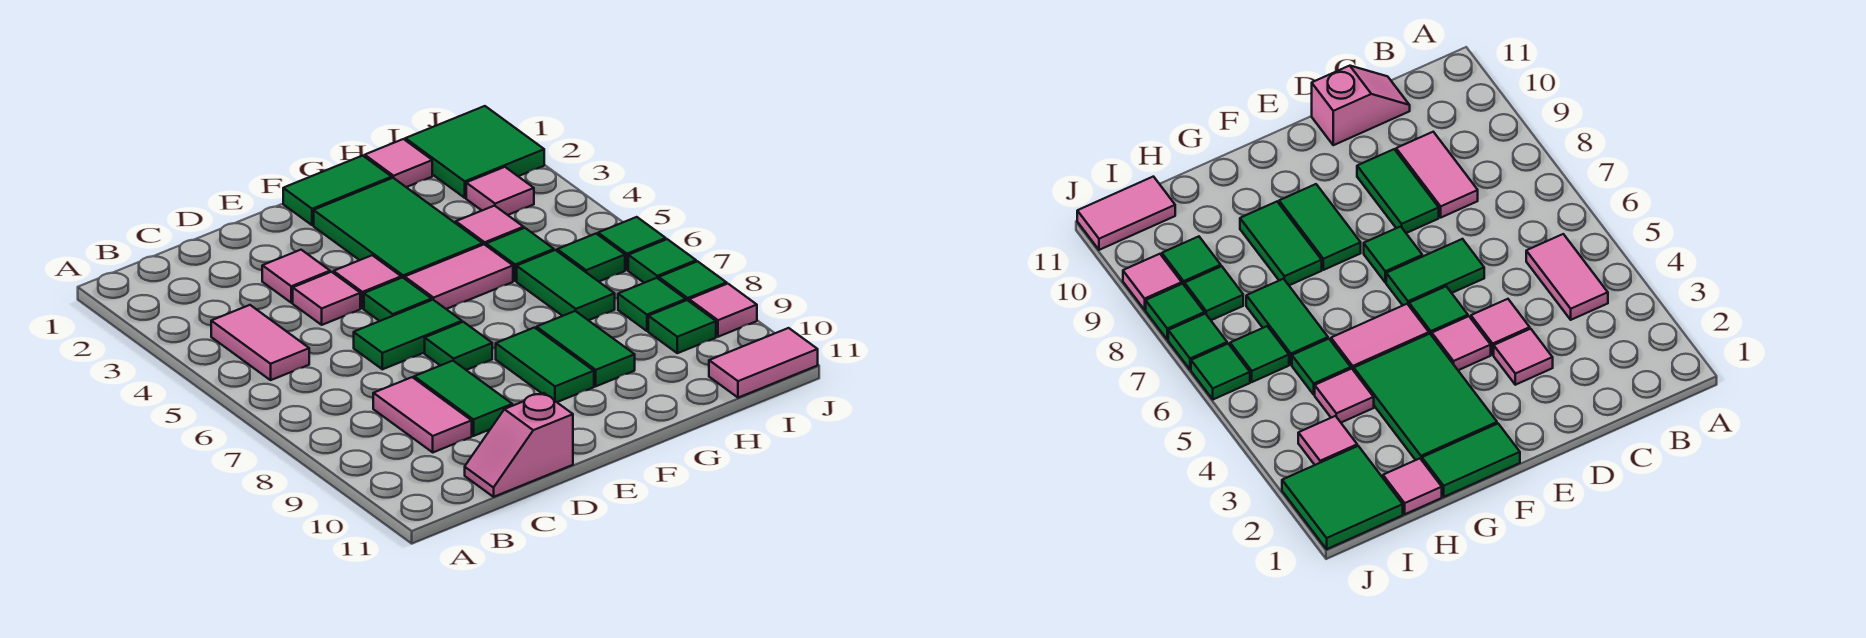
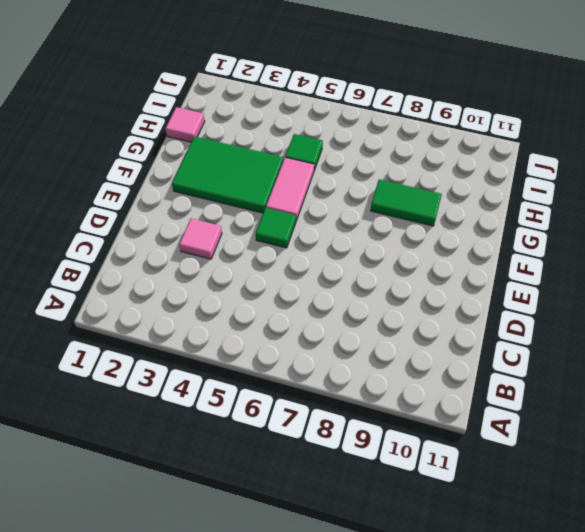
none -> pink tile B4:B5 level 1
none -> pink tile C8:C9 level 1
none -> pink slope C11:D11 level 1 top D

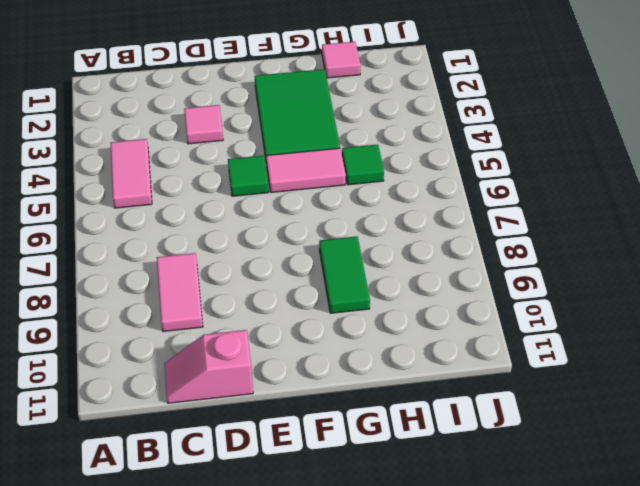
none -> pink tile D4 level 1
none -> green tile D6:E6 level 1
none -> green tile D8:D9 level 1

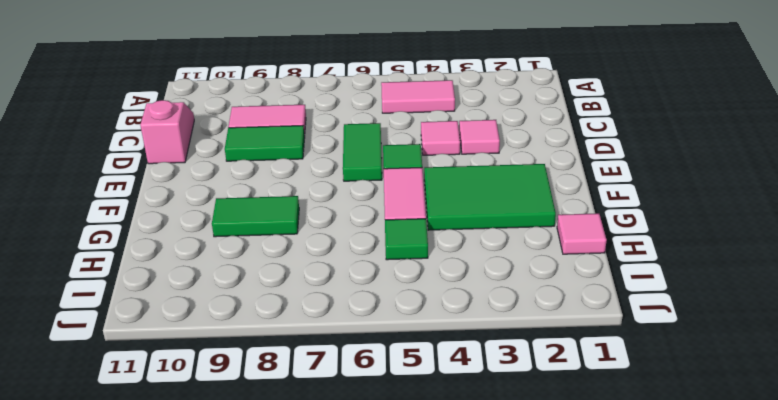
none -> pink tile E4 level 1
none -> green tile E7 level 1
none -> green tile F1:G1 level 1

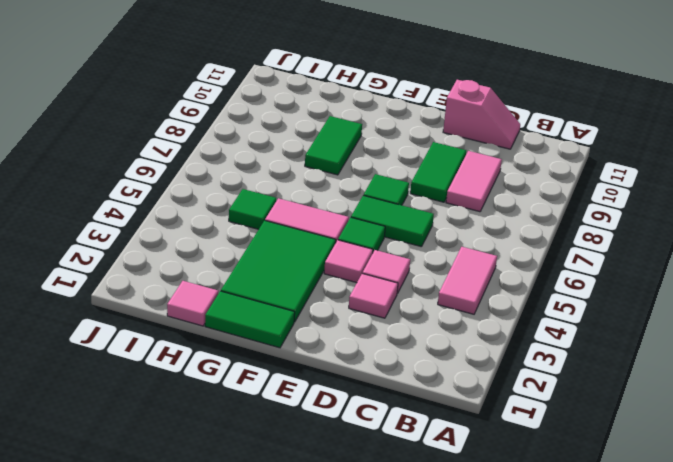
none -> green tile F8:F9 level 1
none -> pink tile H4 level 1
none -> green tile H6:H7 level 1

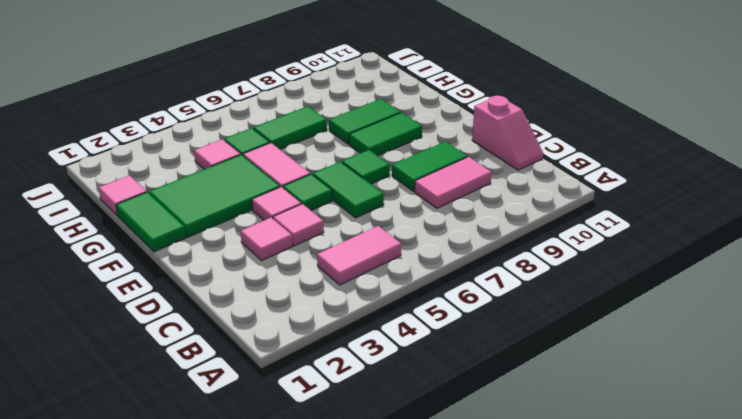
none -> green tile I1:J2 level 1
none -> pink tile I3 level 1
none -> green tile I6 level 1

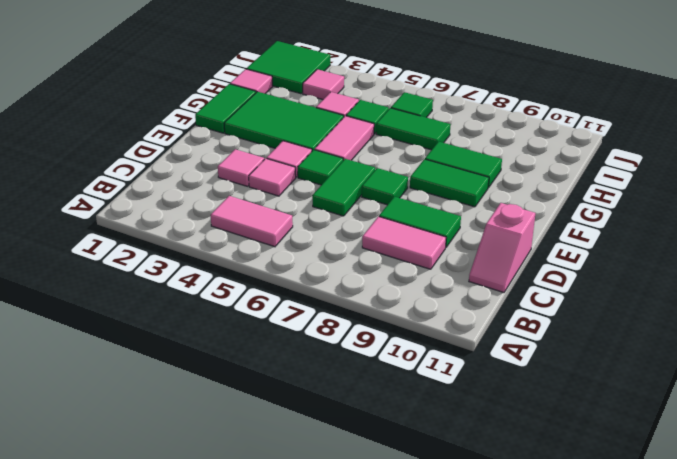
none -> green tile I8 level 1
none -> green tile I9 level 1
none -> pink tile I11:J11 level 1

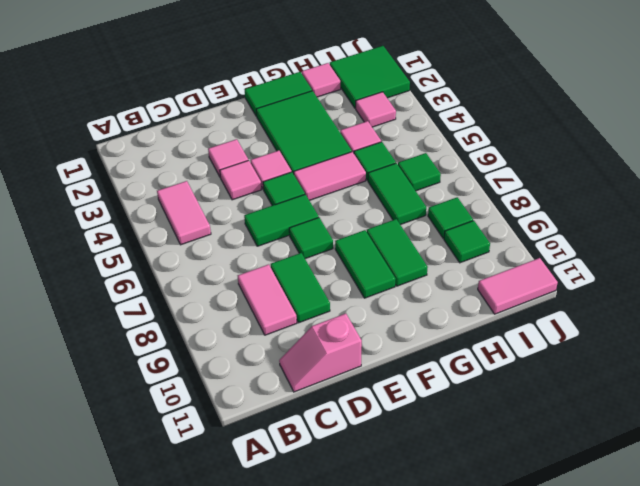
none -> green tile J6 level 1
none -> green tile J7 level 1
none -> green tile J8 level 1

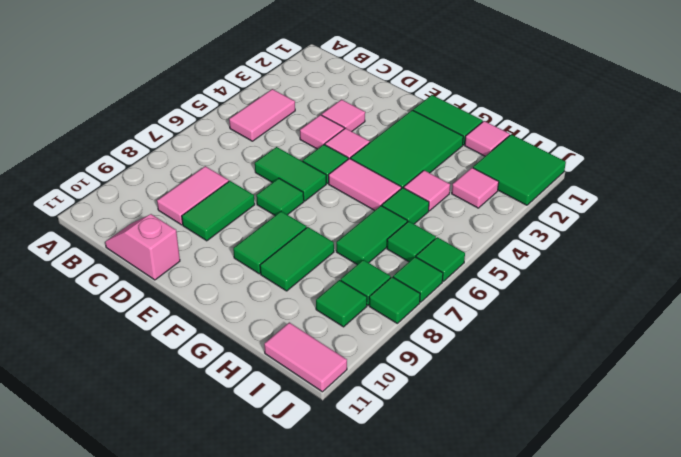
none -> pink tile J9 level 1

